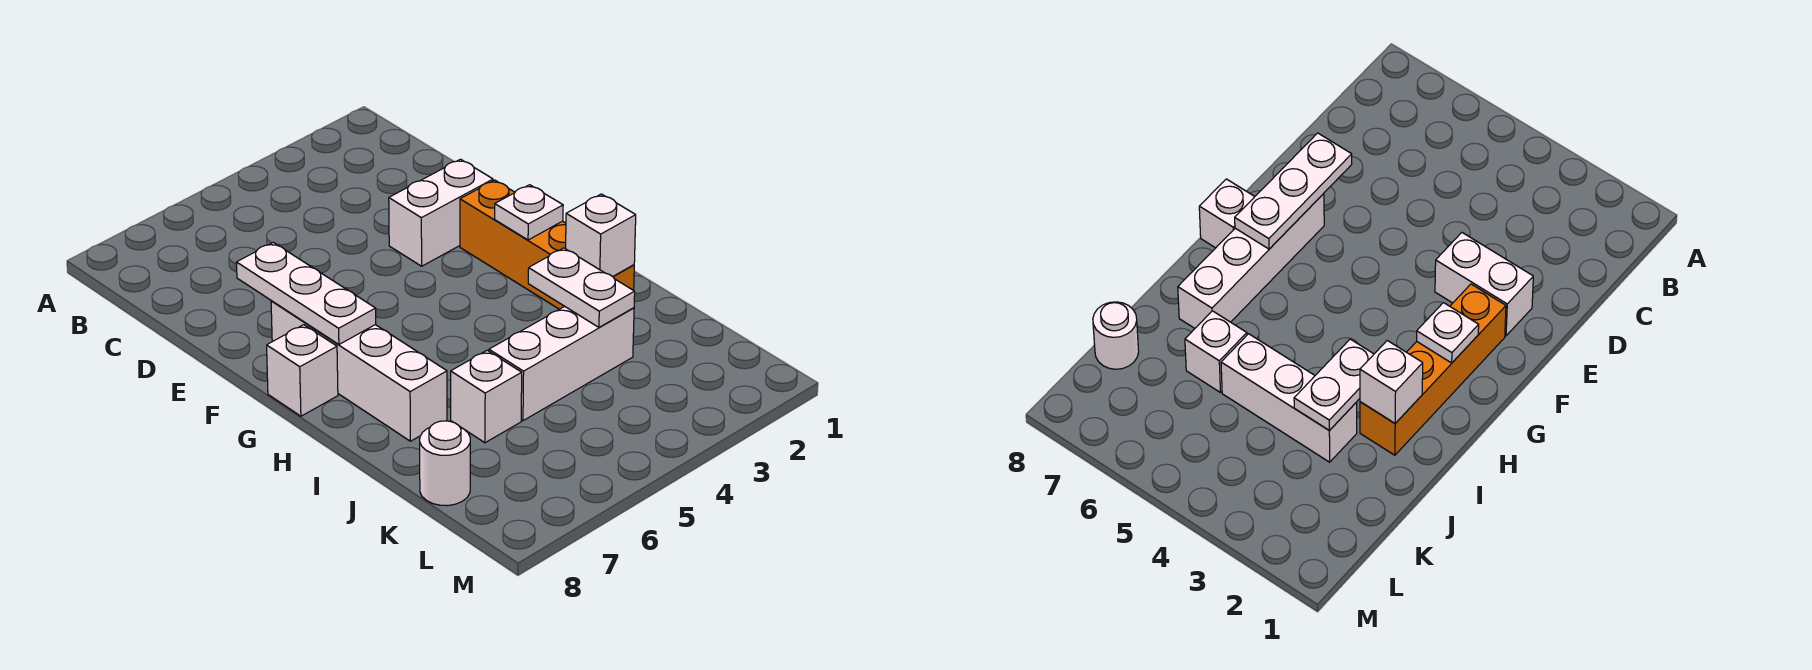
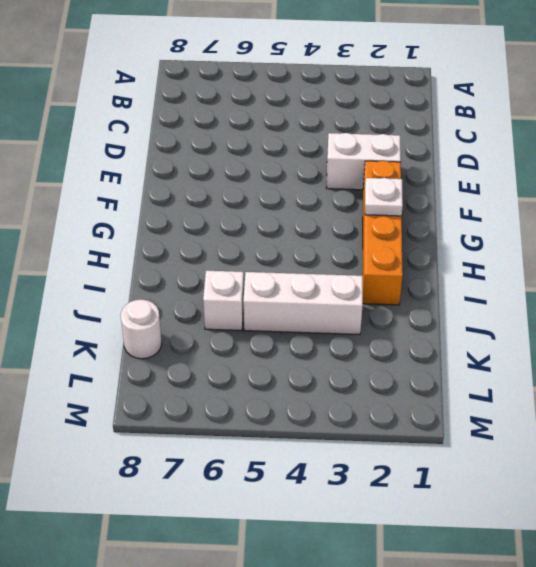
none -> white brick F7:I7 level 1
none -> white brick G8 level 1

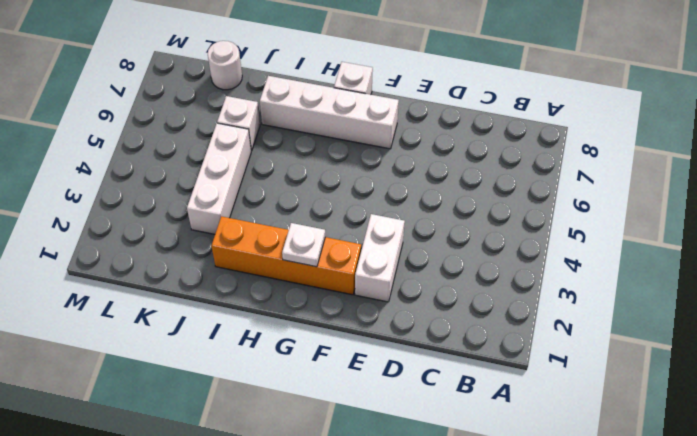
none -> white plate E7:G7 level 2
none -> white brick I2 level 2

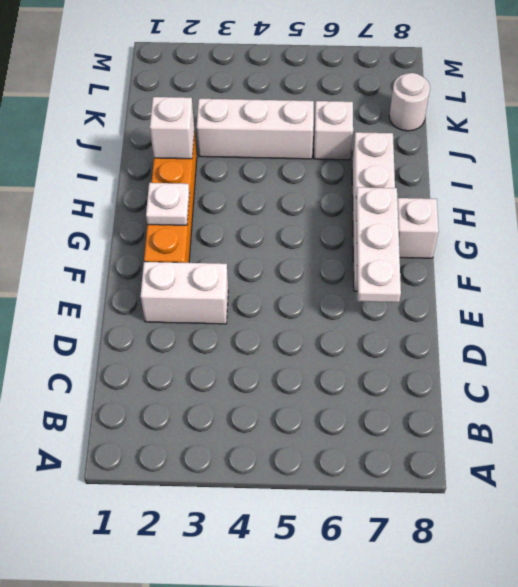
none -> white plate I3:J3 level 2

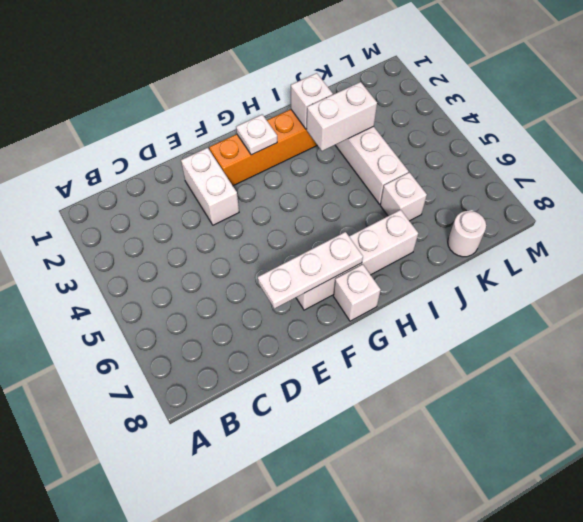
white brick I3:J3 level 2 -> white plate I3:J3 level 2

